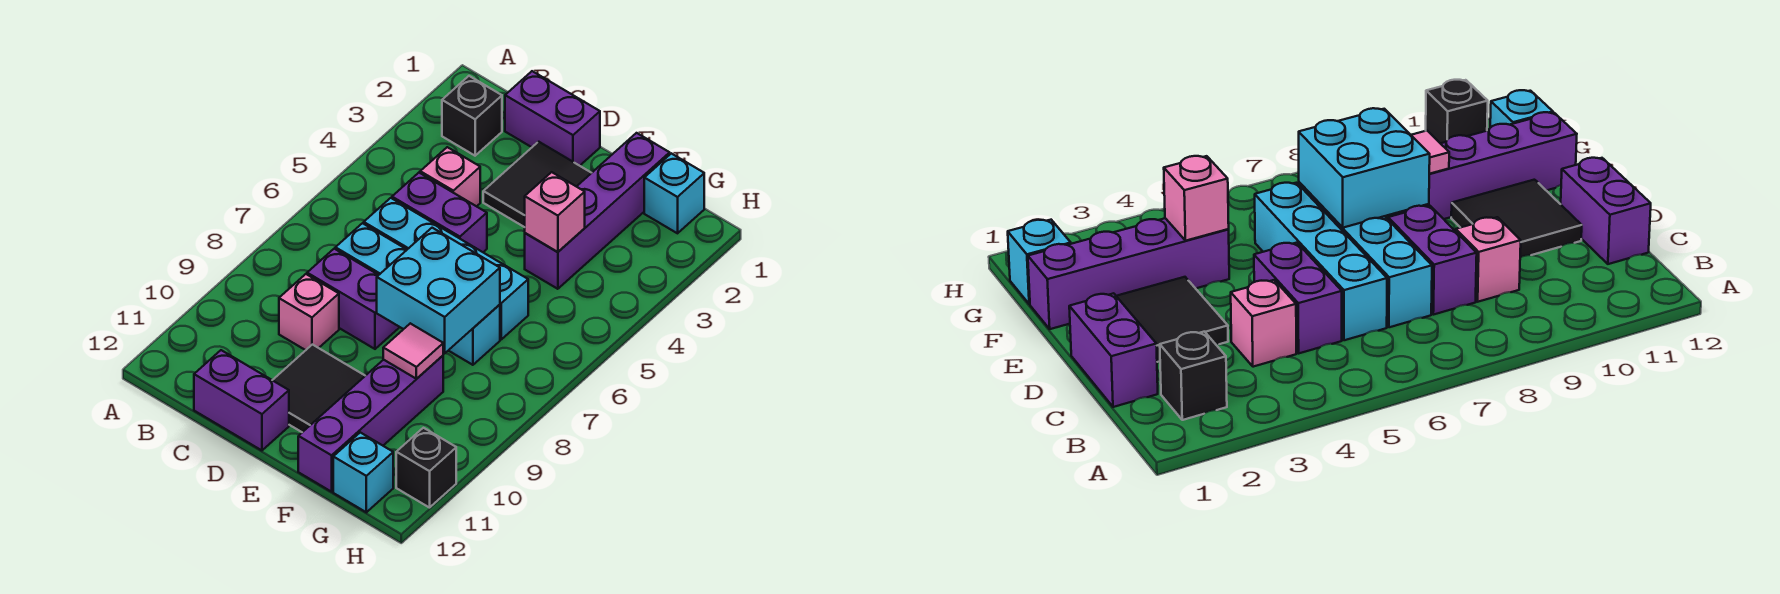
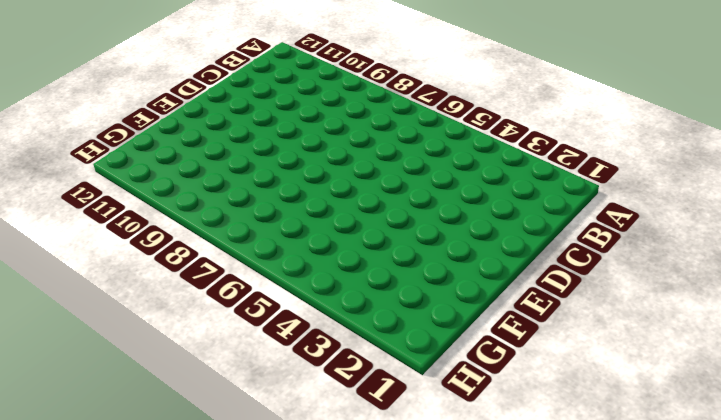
none -> black brick B2 level 1
none -> purple brick C1:D1 level 1
none -> pink brick C4 level 1

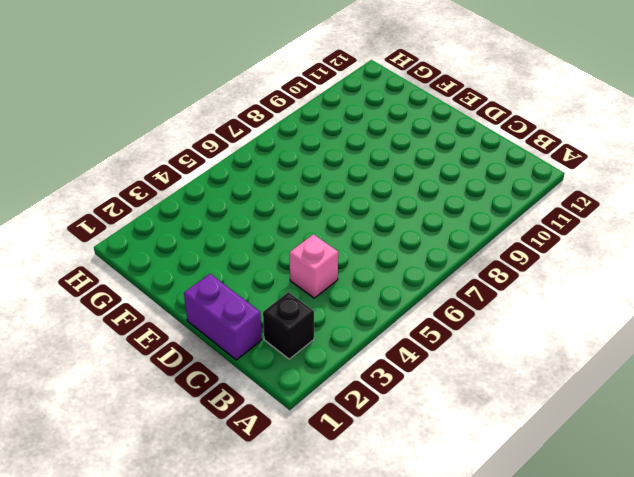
none -> purple brick C5:D5 level 1
none -> cyan brick C6:F6 level 1
none -> cyan brick C7:F7 level 1

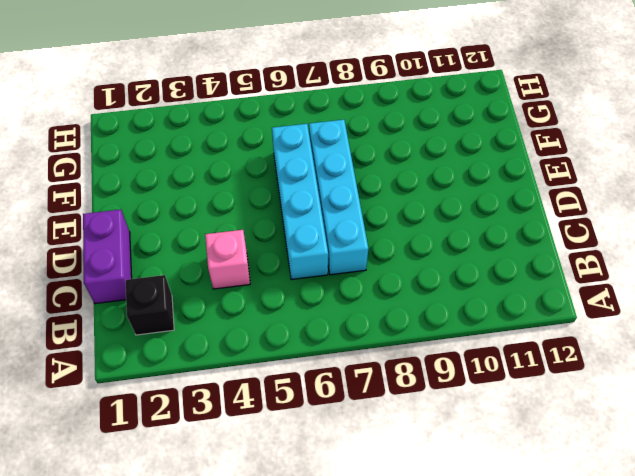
none -> purple brick C5:D5 level 1
none -> purple brick C8:D8 level 1
none -> pink brick C9 level 1

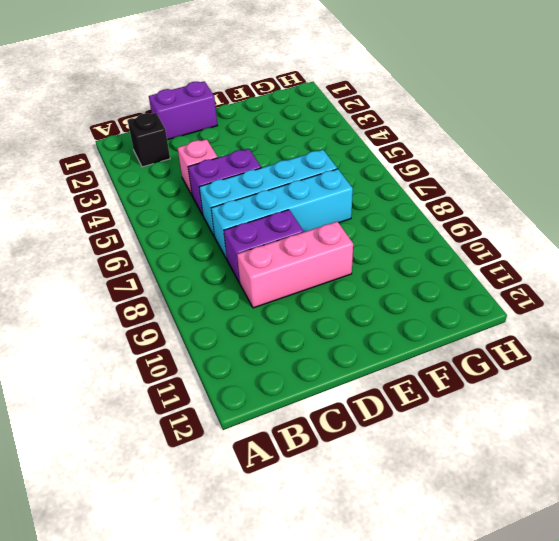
pink brick C9:E9 level 1 -> pink brick C9 level 1
none -> purple brick C12:D12 level 1
none -> black tile D2:E3 level 1
none -> black tile D10:E11 level 1

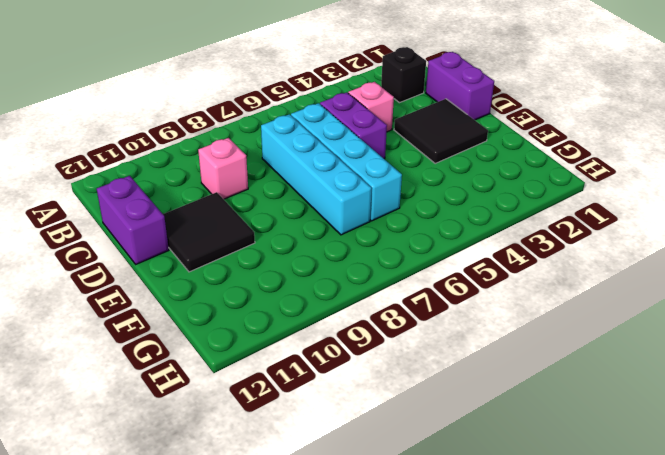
none -> purple brick C8:D8 level 1
none -> purple brick F1:F4 level 1
none -> purple brick F9:F12 level 1

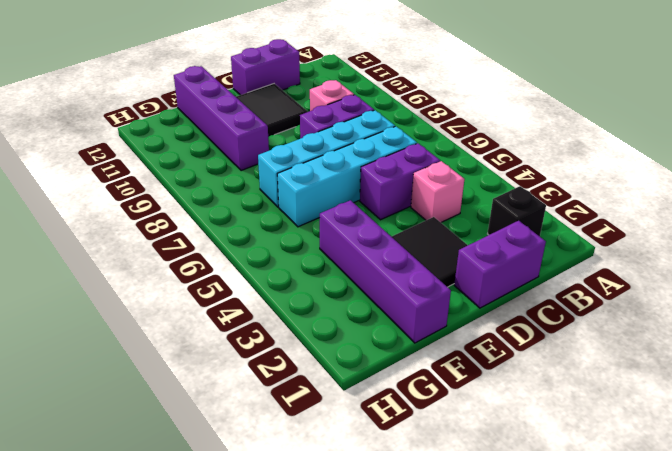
none -> cyan brick G1 level 1
none -> cyan brick G12 level 1
none -> black brick H11 level 1

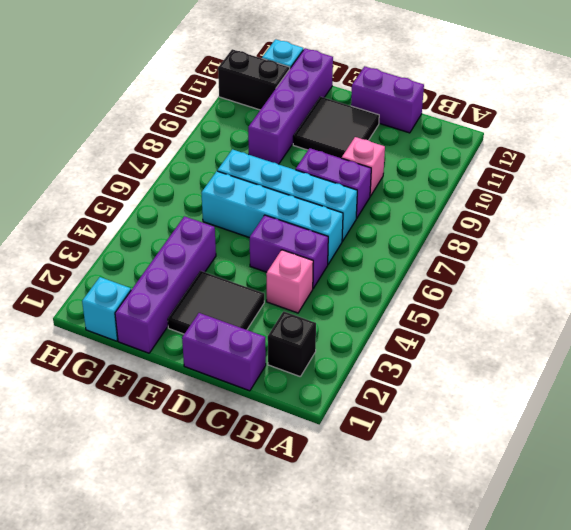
black brick G11:H11 level 1 -> black brick H11 level 1
none -> cyan brick E7:F8 level 2
none -> pink brick F4 level 2
none -> pink tile F9 level 2

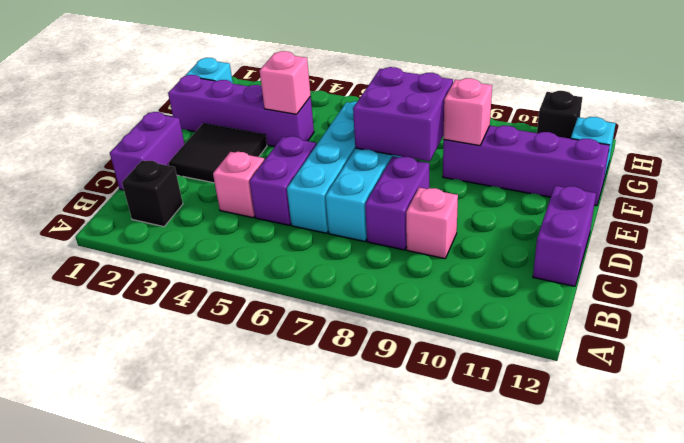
purple brick E7:F8 level 2 -> cyan brick E7:F8 level 2
pink brick F9 level 2 -> pink tile F9 level 2
none -> black tile D10:E11 level 1

